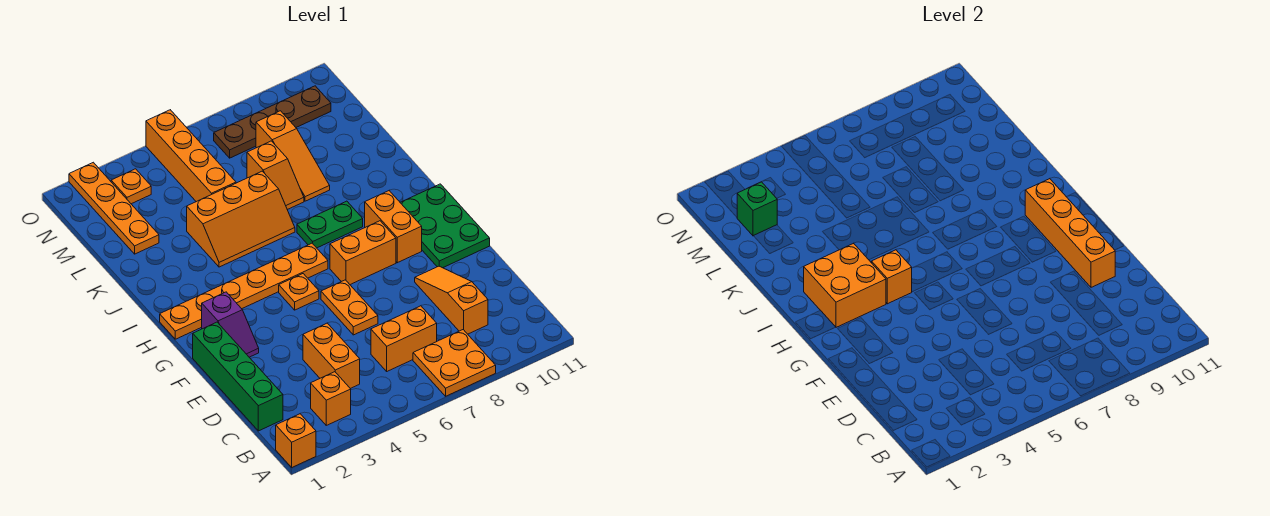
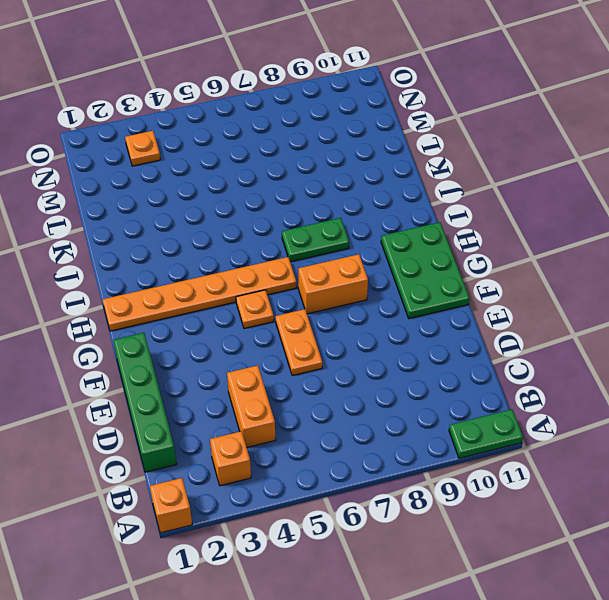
green plate A10:A11 level 1 -> none
none -> orange plate A7:B8 level 1
none -> orange brick C6:C7 level 1
none -> orange slope C9:E9 level 1 top C

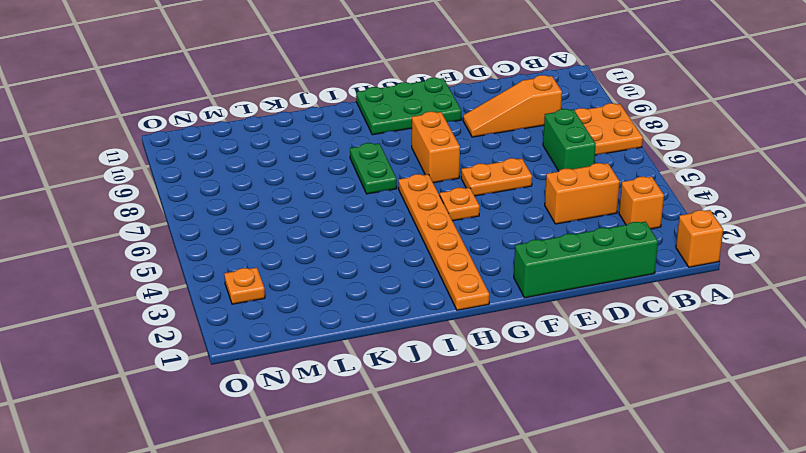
green brick C6:C7 level 1 -> orange brick C6:C7 level 1
none -> purple slope F2:G2 level 1 top G
none -> orange brick G9:H9 level 1
none -> orange slope J4:K6 level 1 top K

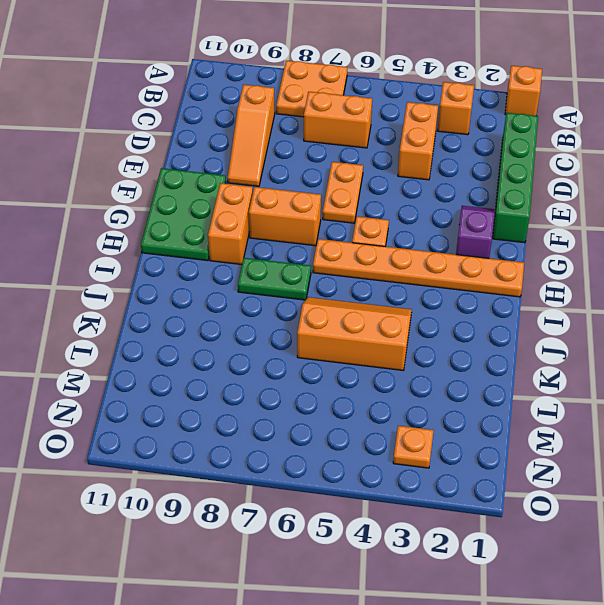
none -> orange slope K7:L7 level 1 top L
none -> orange slope K8:M8 level 1 top M
none -> orange plate L2:O2 level 1

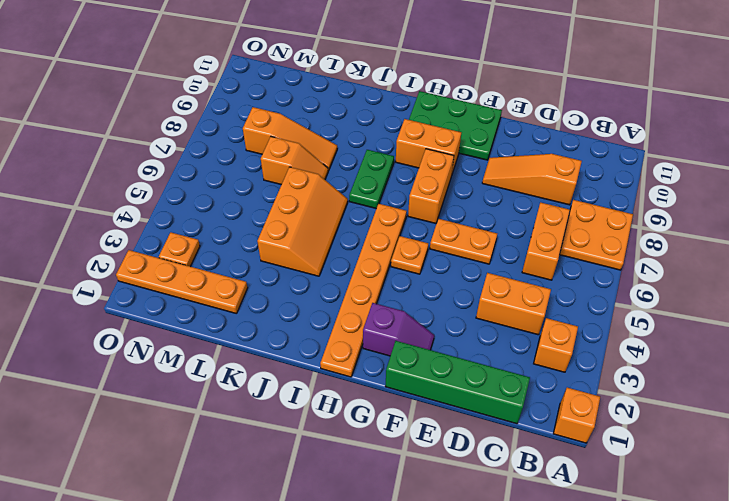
none -> orange brick L5:O5 level 1
none -> brown plate N7:N10 level 1
none -> orange brick E10:H10 level 2

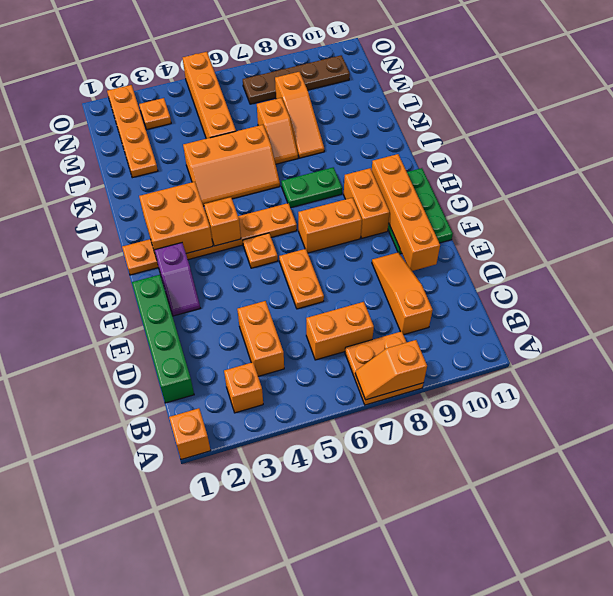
orange slope A7:A8 level 2 top 8 -> none
none -> green brick M2 level 2

